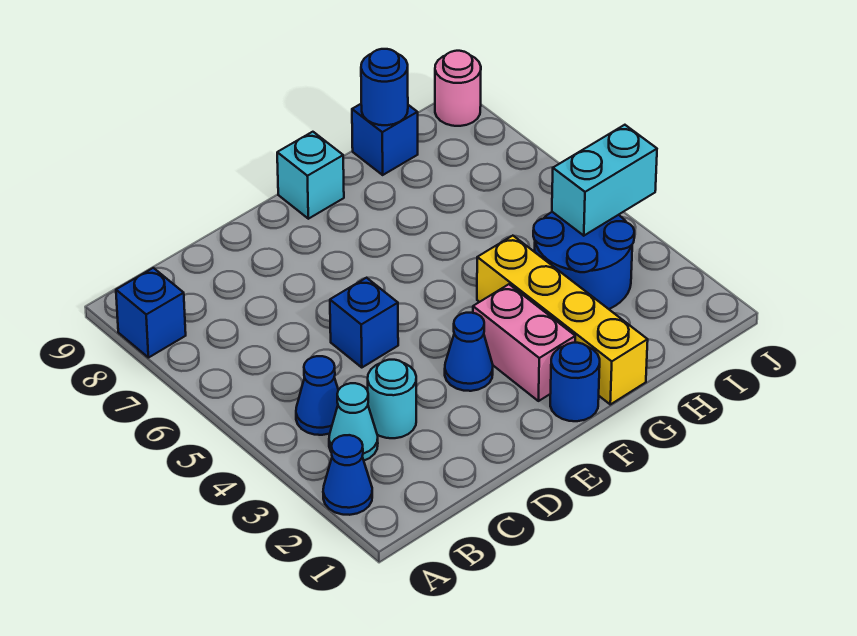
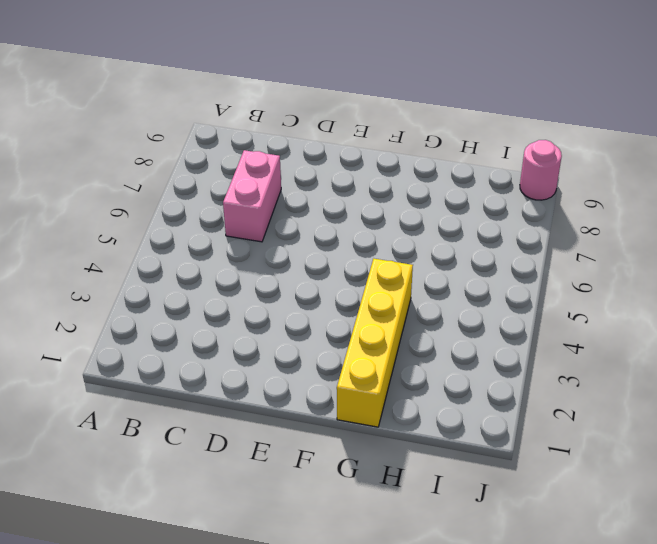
pink brick C6:C7 level 1 -> pink brick F2:F3 level 1
none -> blue cone A2 level 1
none -> blue brick A8 level 1
none -> cyan cone B3 level 1

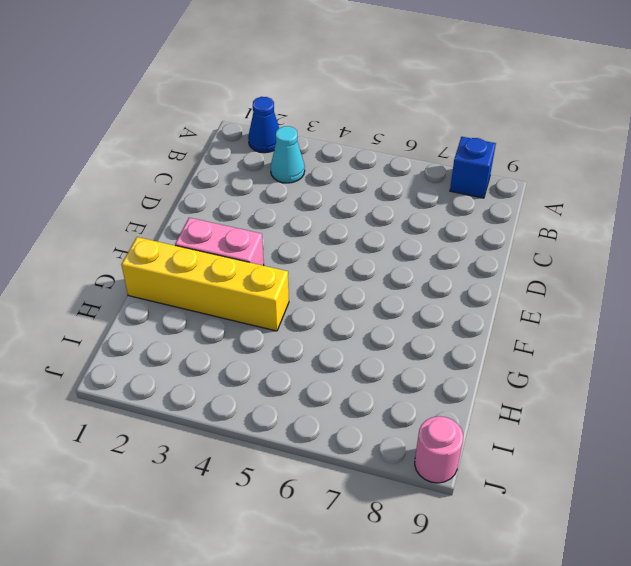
none -> blue cone B4 level 1
none -> cyan round brick C3 level 1
none -> blue brick D5 level 1

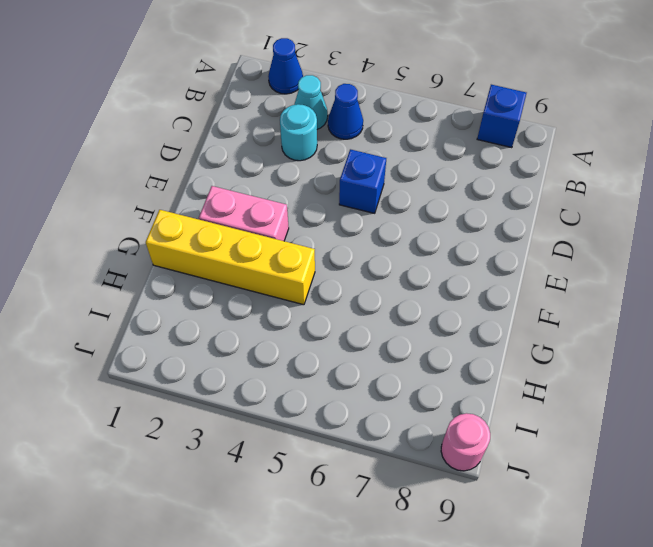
none -> blue cone E3 level 1
none -> blue round brick F1 level 1
none -> cyan brick F9 level 1

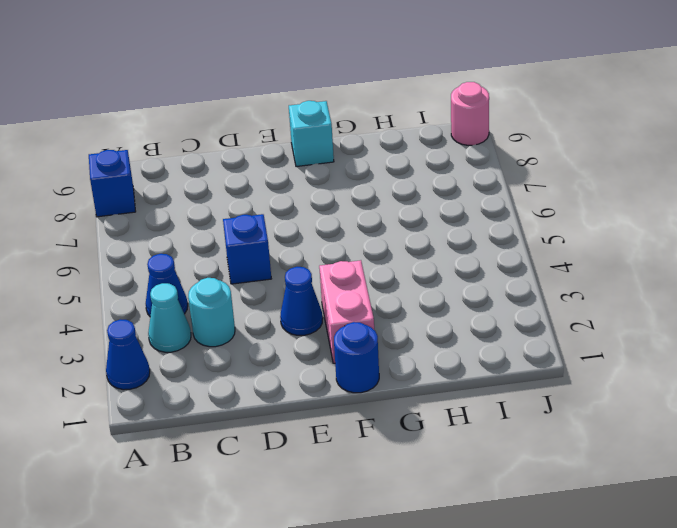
none -> yellow brick G1:G4 level 1
none -> blue round brick H3:I4 level 1
none -> blue brick H9 level 1

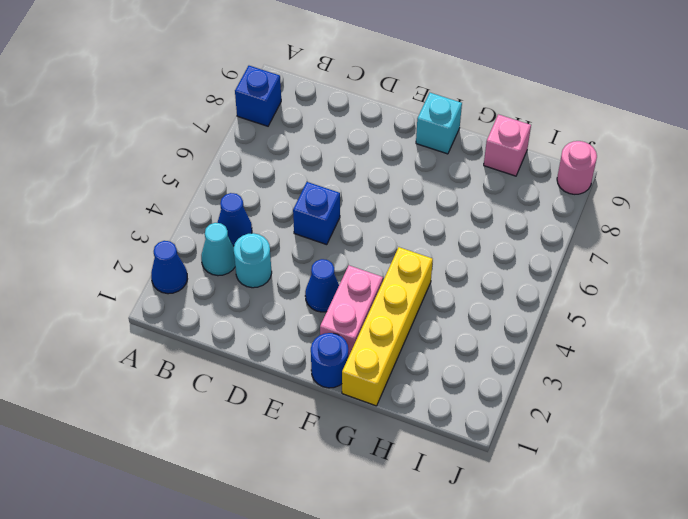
pink brick H9 level 1 -> blue brick H9 level 1
none -> blue round brick H3:I4 level 1
none -> blue round brick H9 level 2
none -> cyan brick I4:J4 level 2

